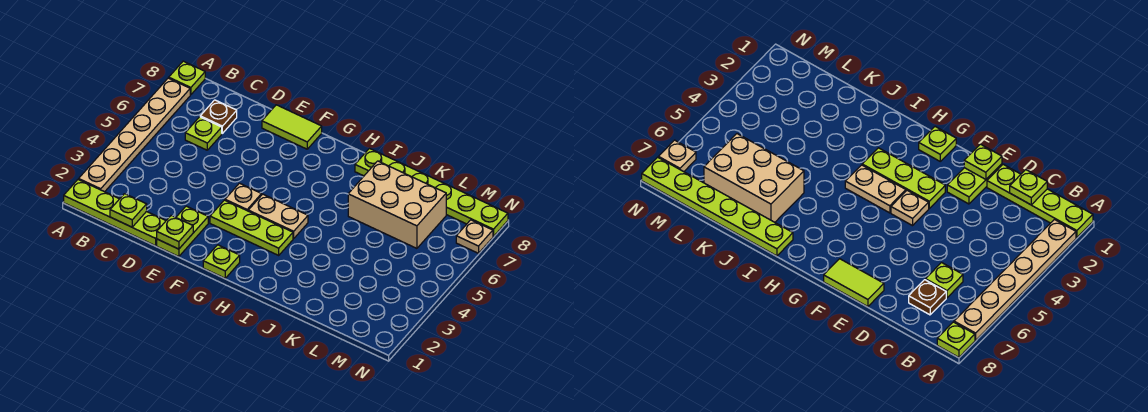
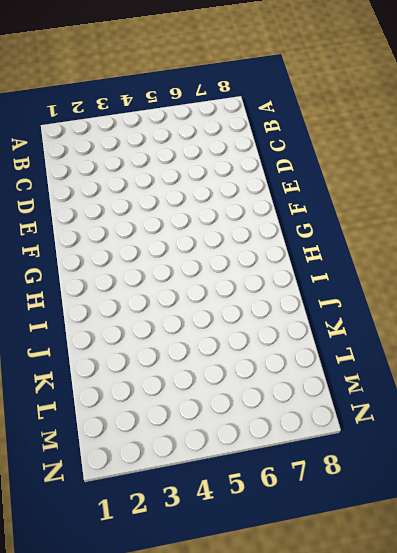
none -> lime plate A1:D1 level 1
none -> tan plate A2:A7 level 1
none -> lime plate A8 level 1

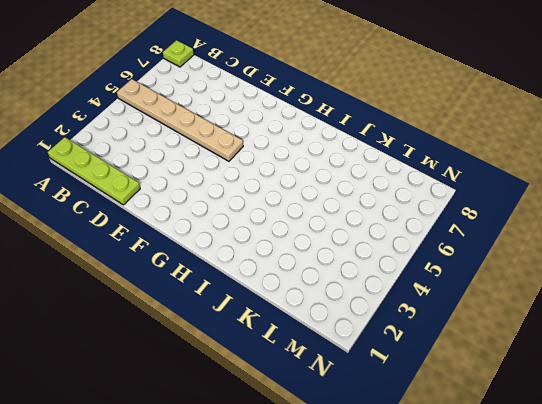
tan plate A5:F5 level 1 -> tan plate A2:A7 level 1
none -> lime plate C6 level 1
none -> brown plate C7 level 1
none -> lime plate E1:E2 level 1

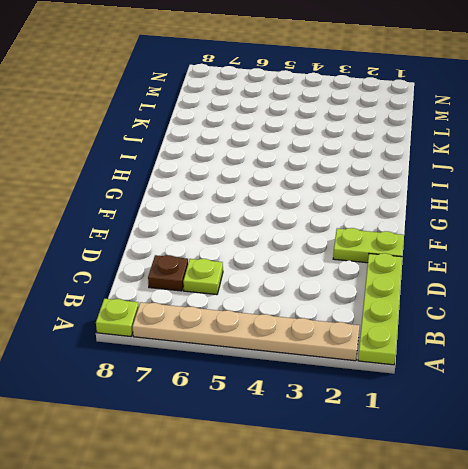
none -> lime tile E8:F8 level 1
none -> lime plate F3:H3 level 1
none -> tan plate F4 level 1

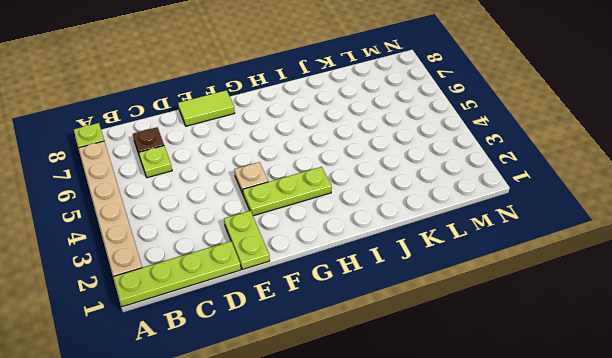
none -> lime plate G1 level 1
none -> tan plate G4:H4 level 1
none -> lime plate I8:N8 level 1

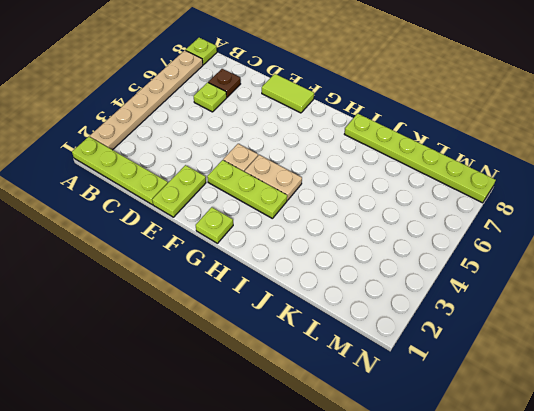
none -> tan brick J6:L7 level 1
none -> tan plate N7 level 1
none -> lime plate C1 level 2

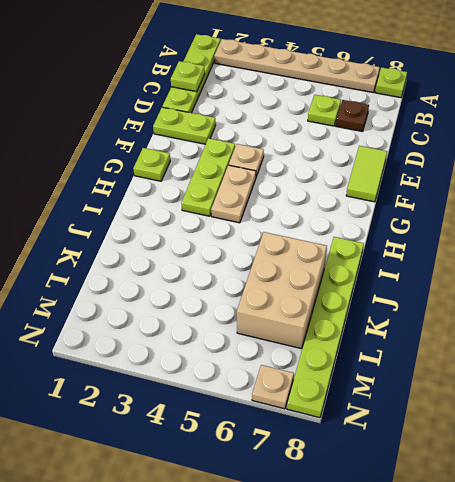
none -> lime plate E1 level 2

